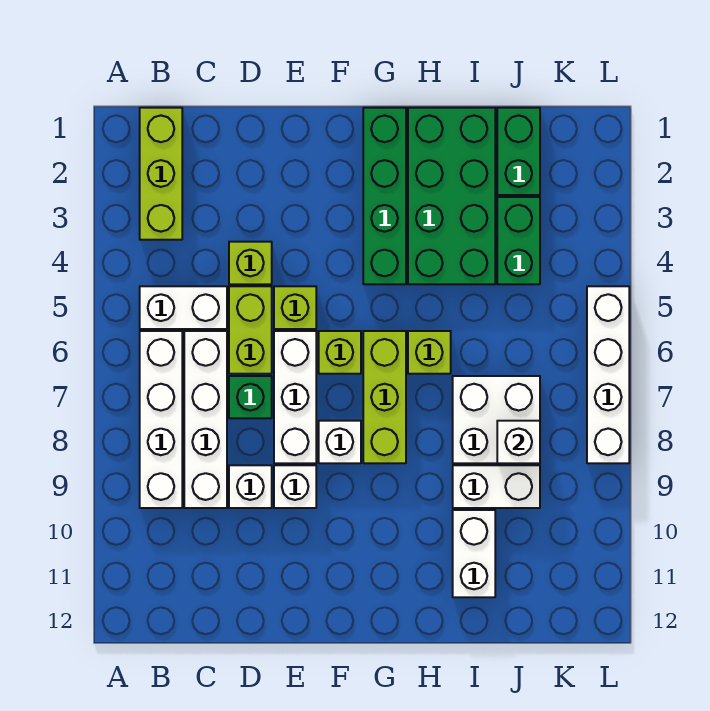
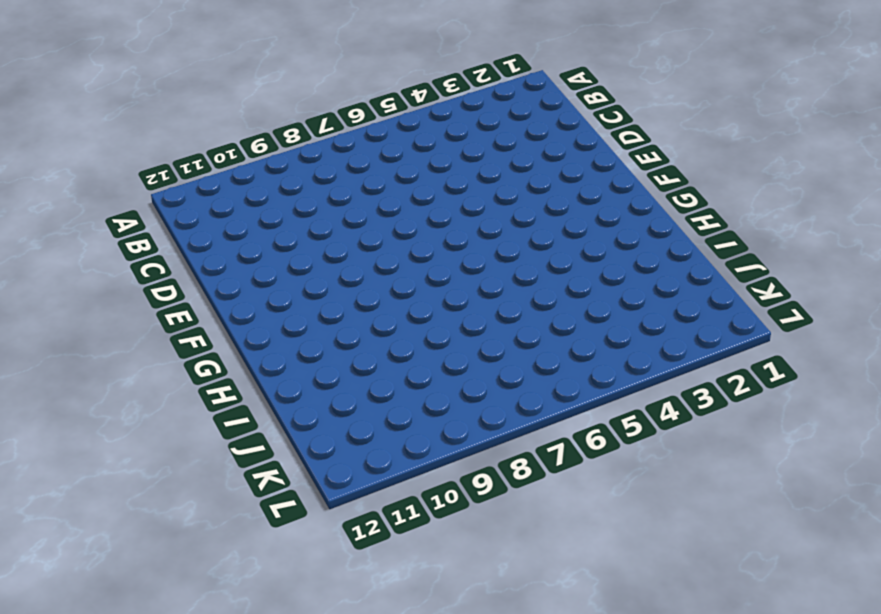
none -> lime brick B1:B3 level 1
none -> white brick B5:C5 level 1
none -> white brick B6:B9 level 1

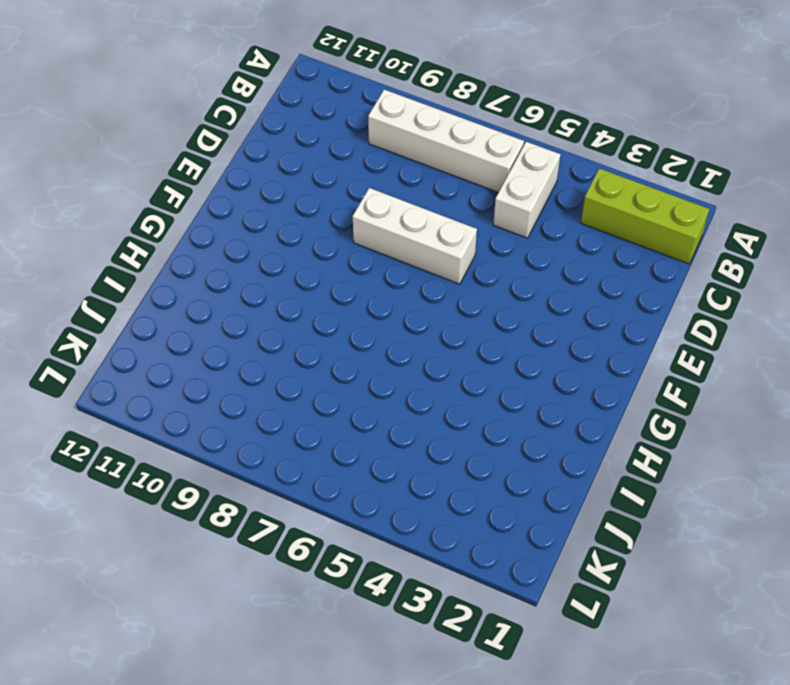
none -> white brick C6:C9 level 1
none -> lime brick D4 level 1
none -> lime brick D5:D6 level 1

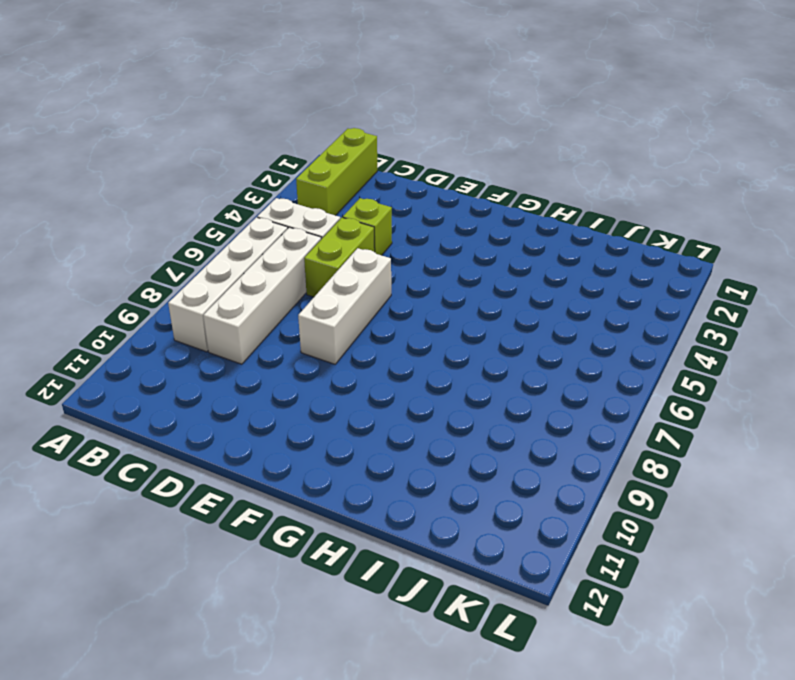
none -> green brick D7 level 1
none -> white brick D9 level 1
none -> lime brick E5 level 1

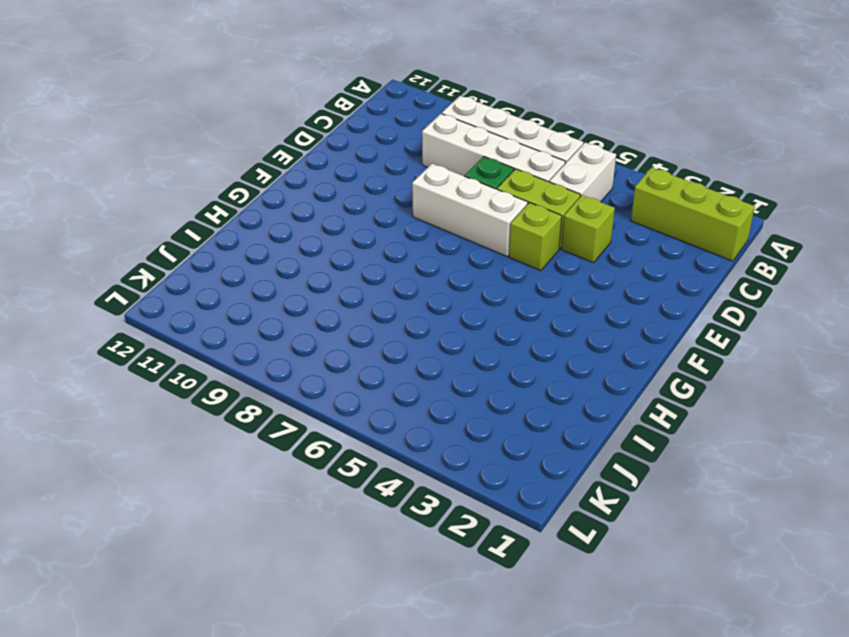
none -> white brick D9 level 1
none -> white brick E9 level 1
none -> lime brick F6 level 1

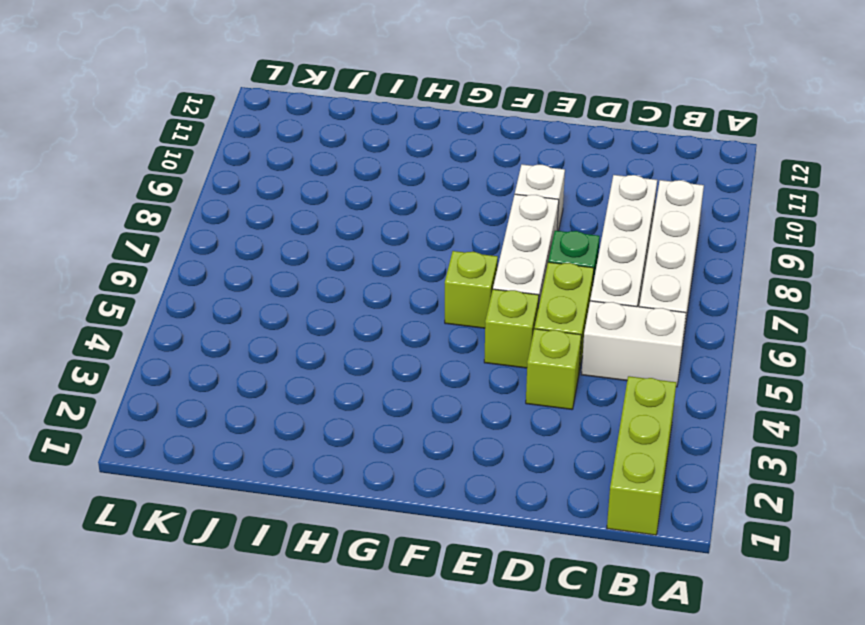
none -> white brick D9 level 1
none -> white brick F8 level 1
none -> green brick G1:G4 level 1

